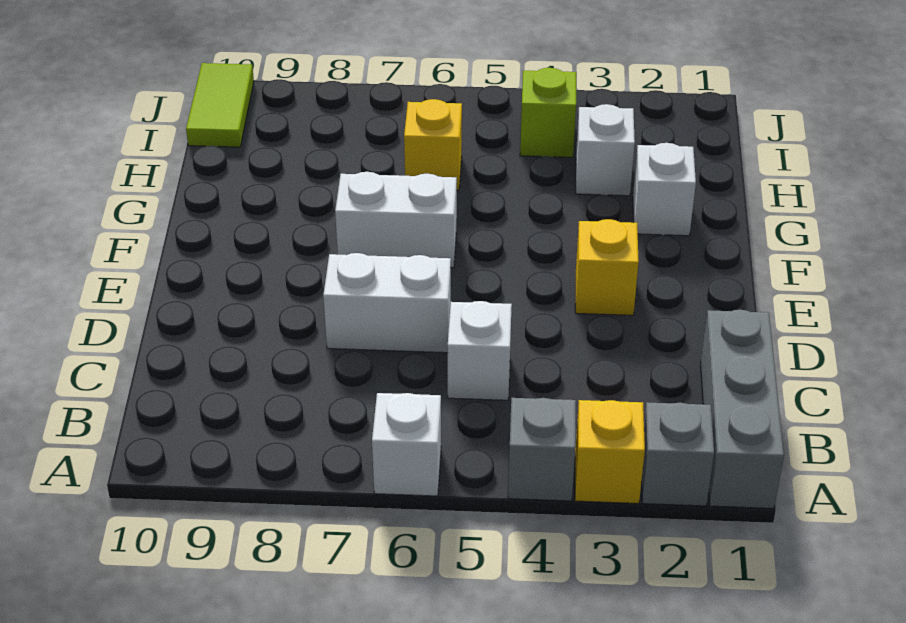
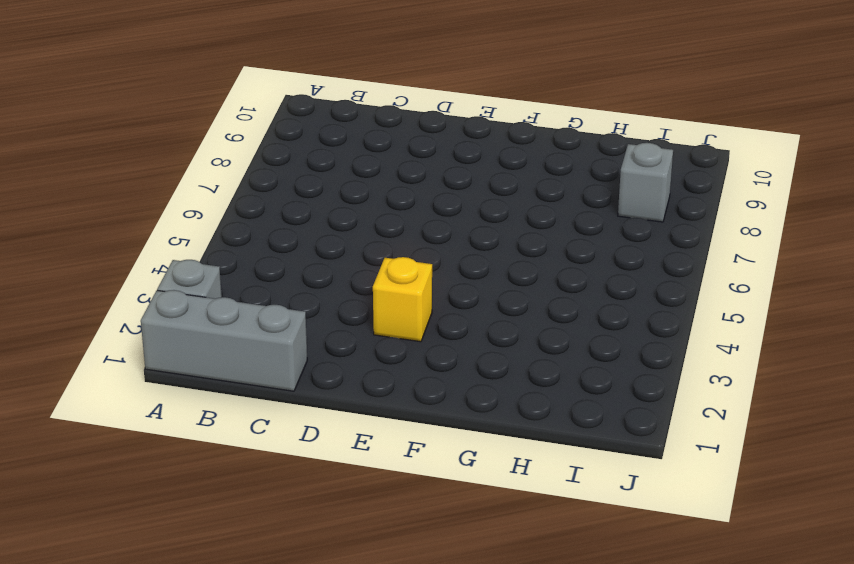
grey brick I8 level 1 -> grey brick A4 level 1
none -> yellow brick A3 level 1
none -> white brick A6 level 1
none -> white brick C5 level 1

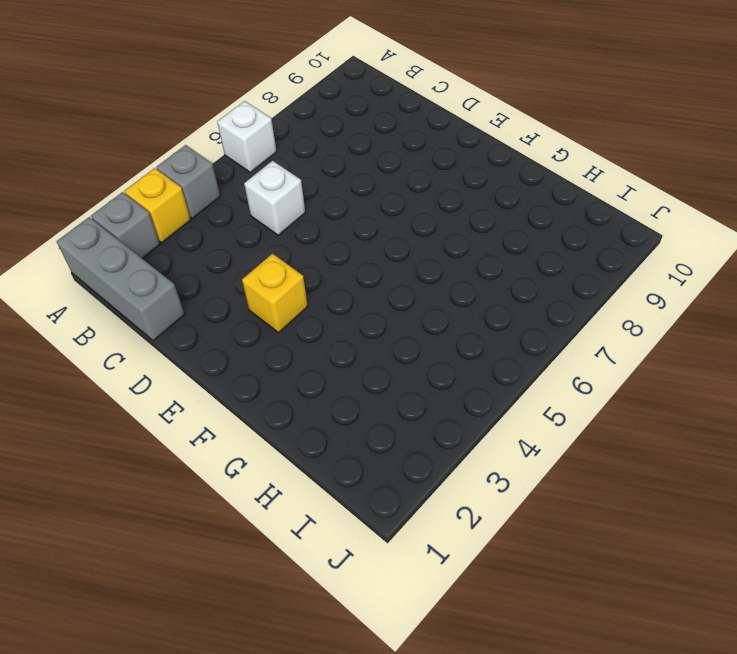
none -> white brick D6:D7 level 1
none -> white brick F6:F7 level 1
none -> white brick G2 level 1

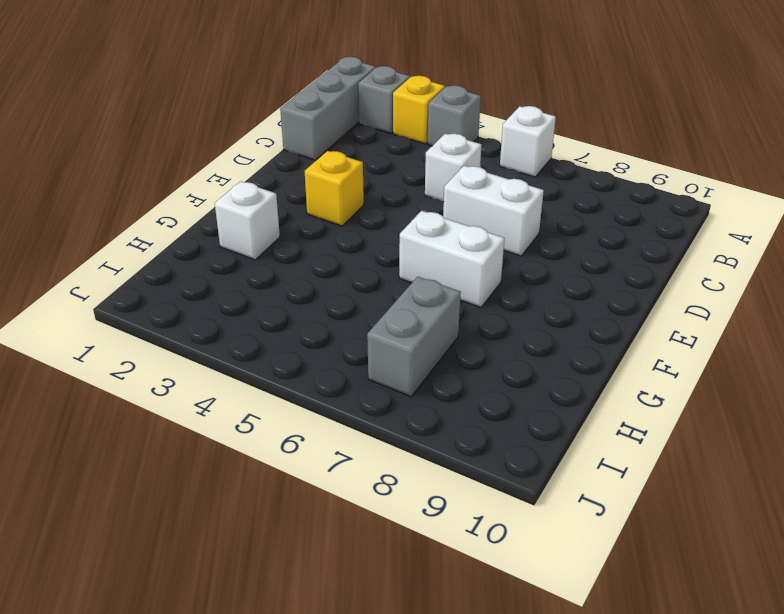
grey brick H7:I7 level 1 -> none
none -> white brick H3 level 1
none -> yellow brick H6 level 1
none -> lime brick I4 level 1

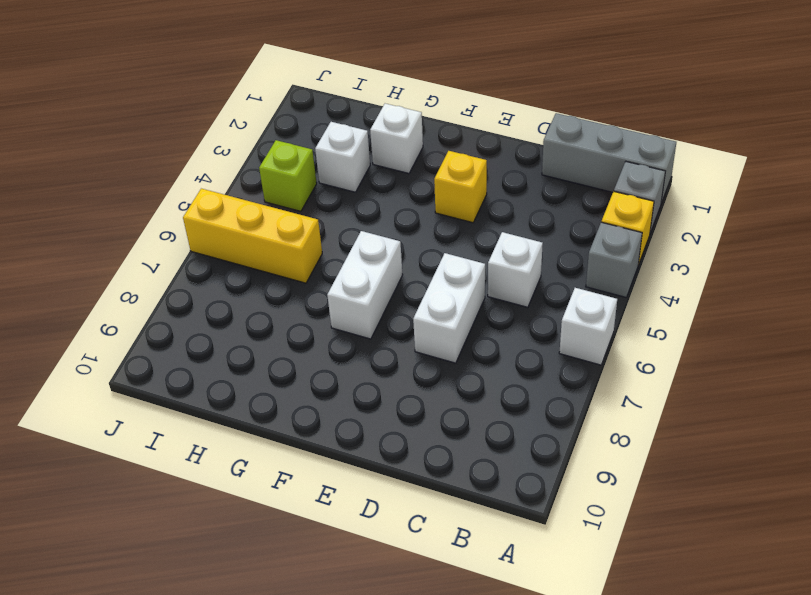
yellow brick H6:J6 level 1 -> yellow brick H6 level 1
none -> lime tile I10:J10 level 1

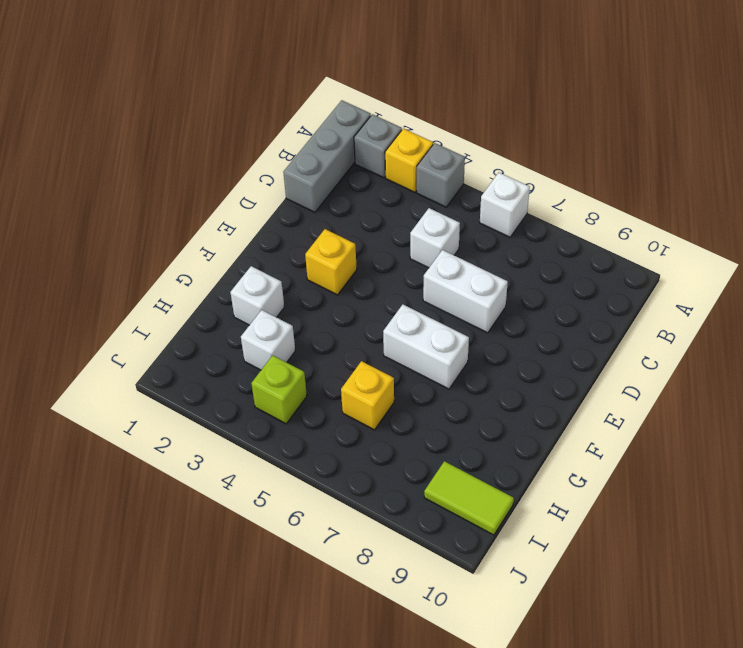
lime tile I9:I10 level 1 -> lime tile I10:J10 level 1

